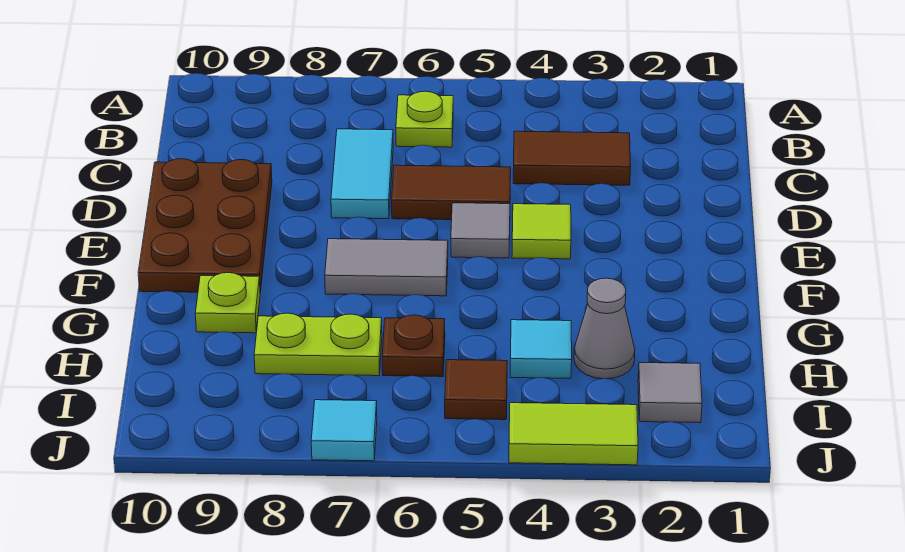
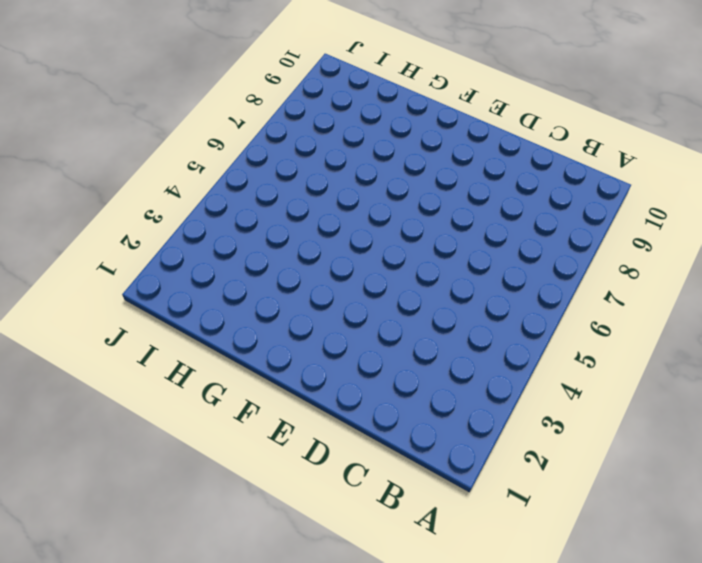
none -> lime plate B6 level 1
none -> brown tile C3:C4 level 1
none -> cyan tile C7:D7 level 1

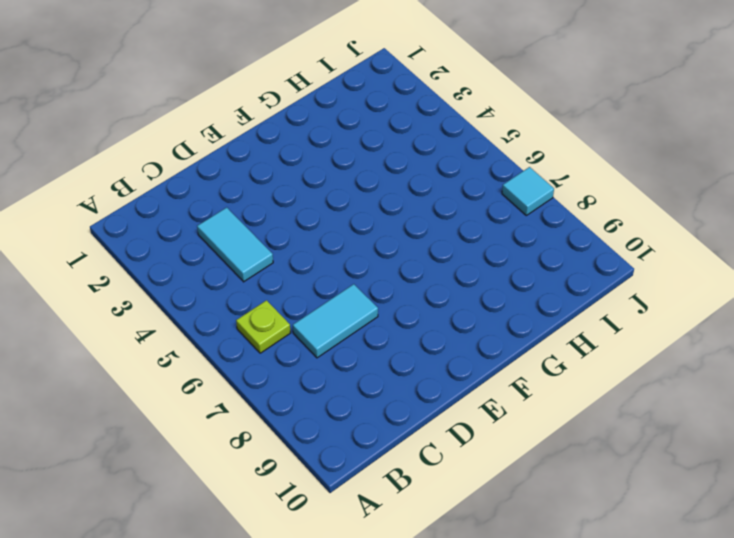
cyan tile C3:C4 level 1 -> brown tile C3:C4 level 1
none -> brown tile D5:D6 level 1
none -> brown plate D9:F10 level 1
none -> lime tile E4 level 1

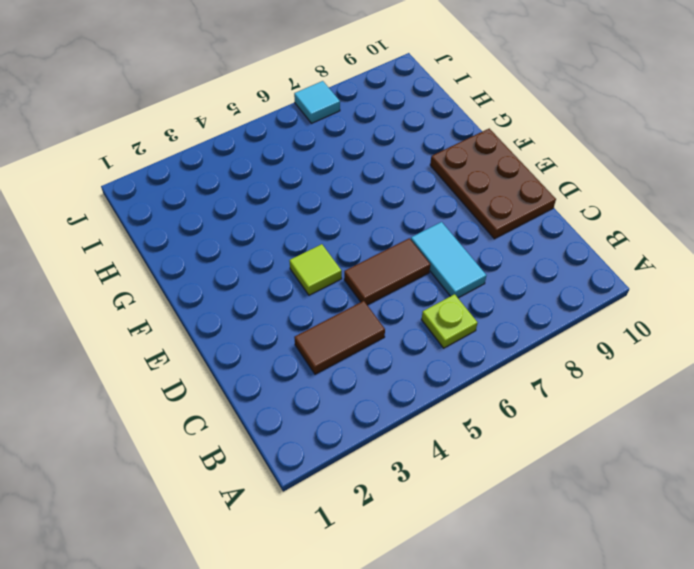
none -> grey tile E5 level 1
none -> grey tile F6:F7 level 1
none -> lime plate G9 level 1

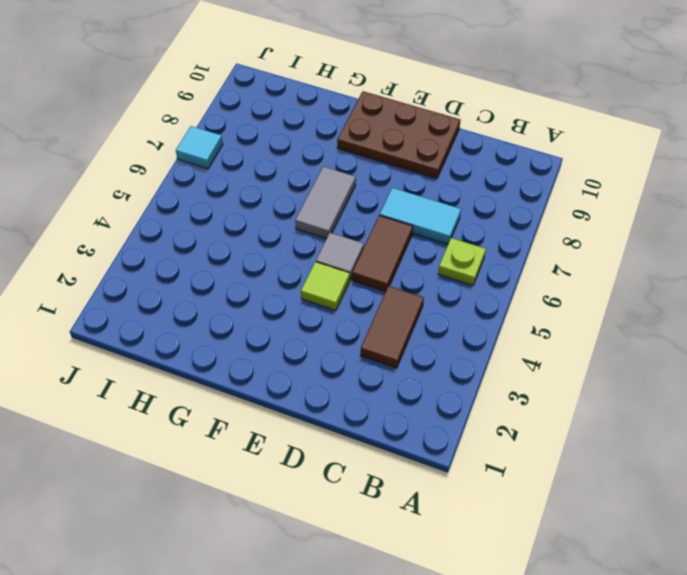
none -> lime plate G9 level 1
none -> grey cone H3 level 1
none -> cyan tile H4 level 1

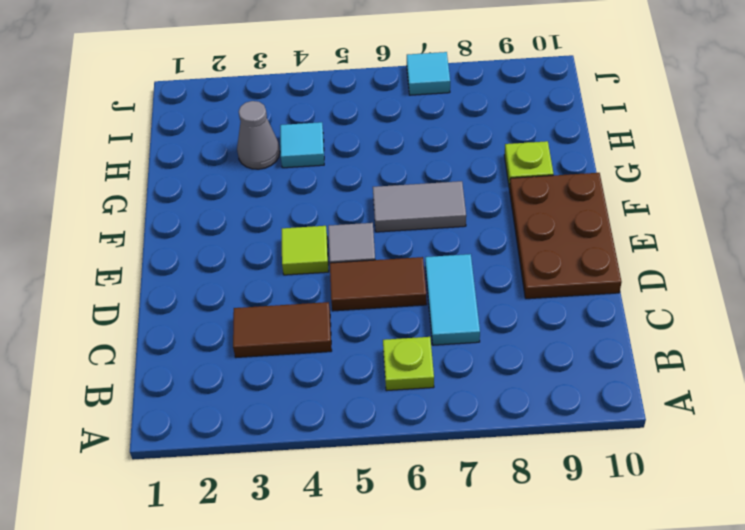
none -> brown plate H6 level 1
none -> lime plate H7:H8 level 1
none -> grey tile I2 level 1

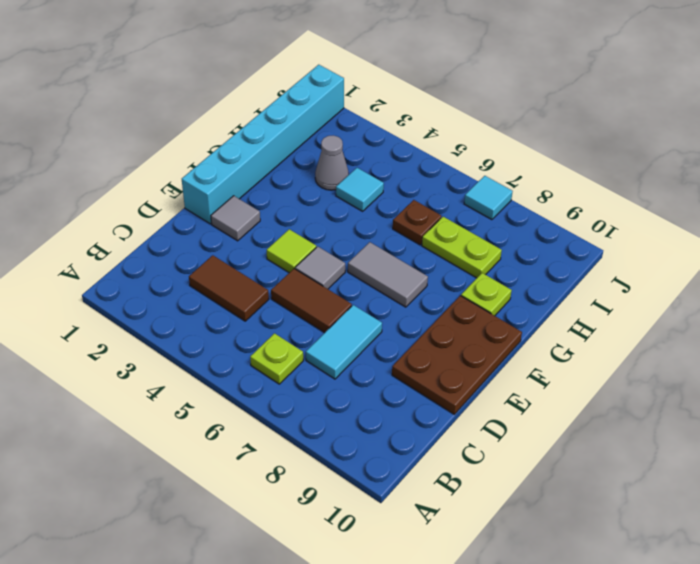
cyan brick E1:J1 level 1 -> none
grey tile E2 level 1 -> grey tile I2 level 1
none -> brown tile I5 level 1
none -> lime tile J3:J4 level 1

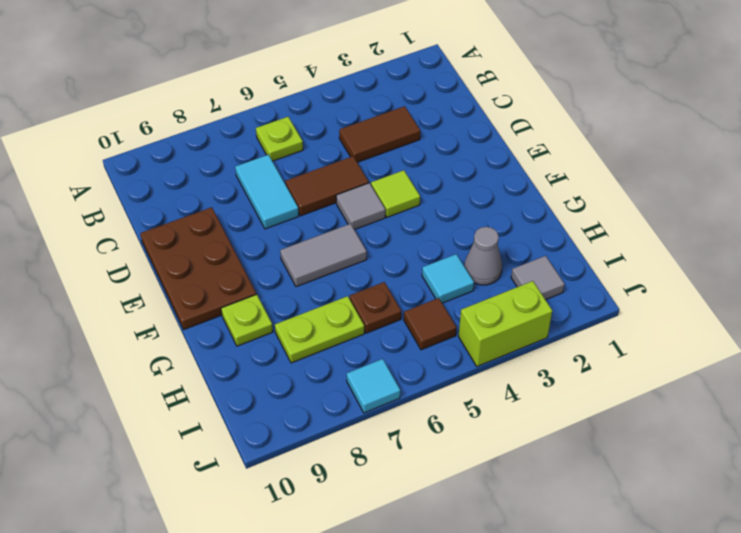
lime brick J3:J4 level 1 -> lime tile J3:J4 level 1

